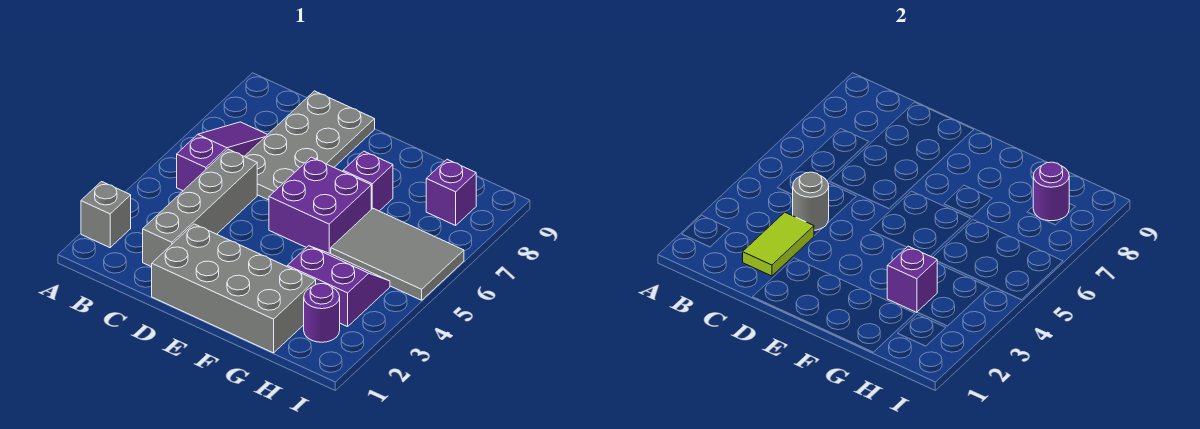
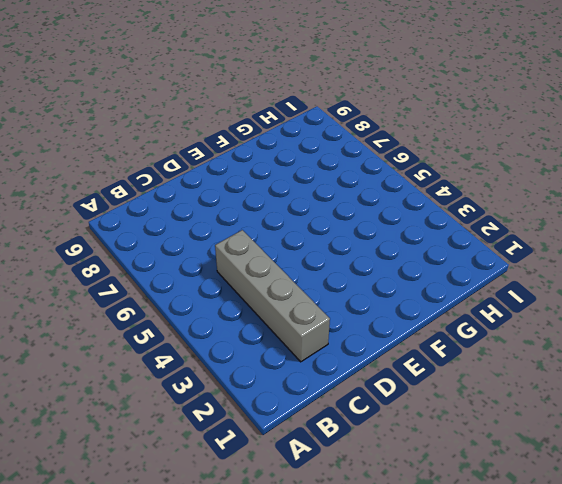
none -> grey brick A2 level 1
none -> purple slope B5:B7 level 1 top 5
none -> grey plate C6:D9 level 1

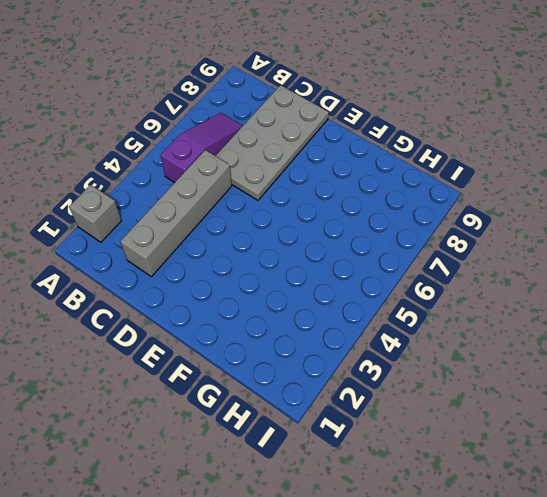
none -> grey brick D1:G2 level 1
none -> purple brick E5:F6 level 1
none -> purple brick F7 level 1

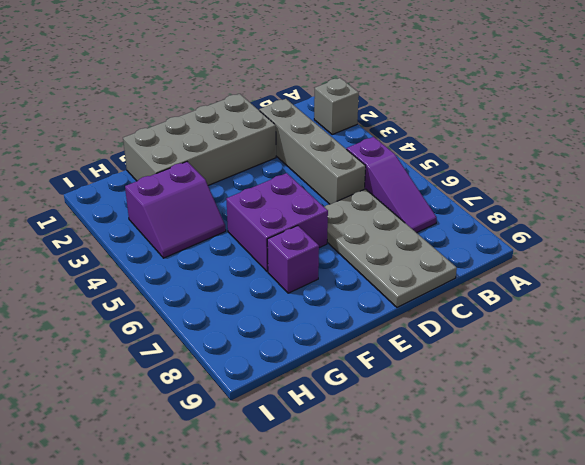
none -> grey tile G5:I6 level 1
none -> purple round brick H2 level 1
none -> purple brick H8 level 1

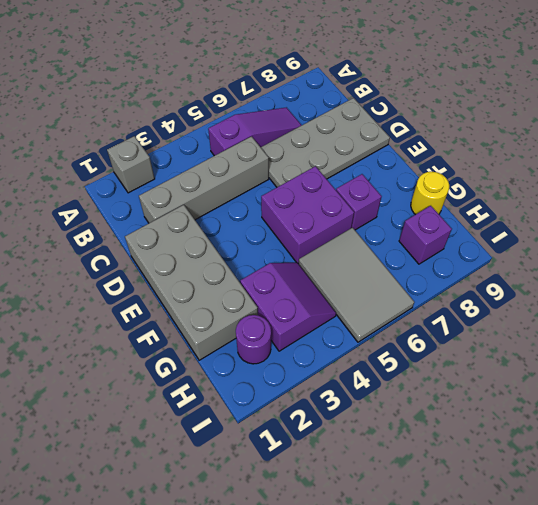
yellow round brick G9 level 1 -> none
none -> lime tile C2:C3 level 2
none -> grey round brick C4 level 2
none -> purple brick G3 level 2

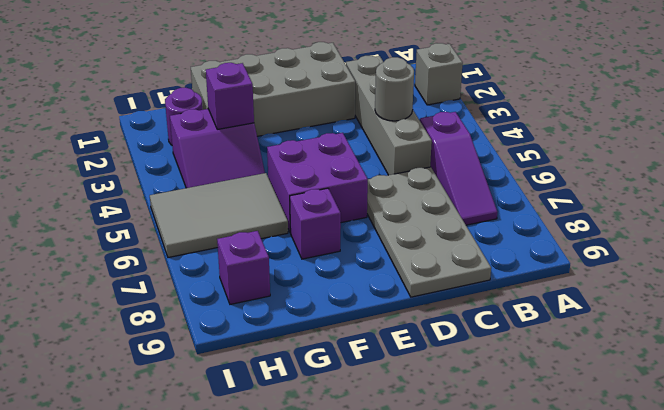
none -> lime tile C2:C3 level 2
none -> purple round brick H8 level 2

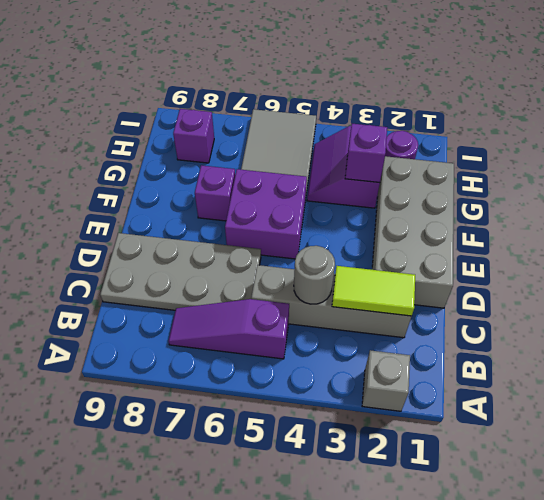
none -> purple round brick H8 level 2

